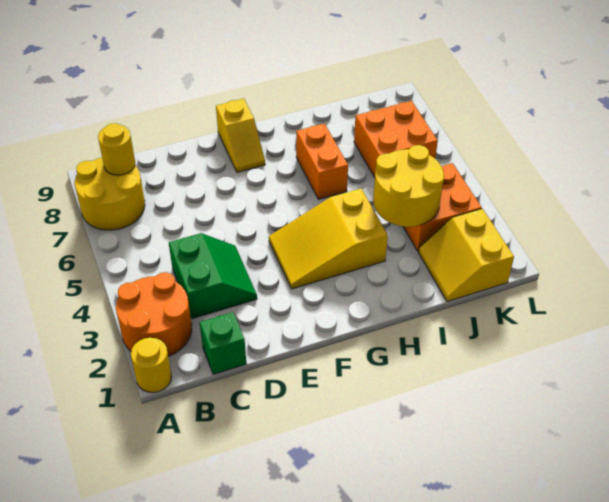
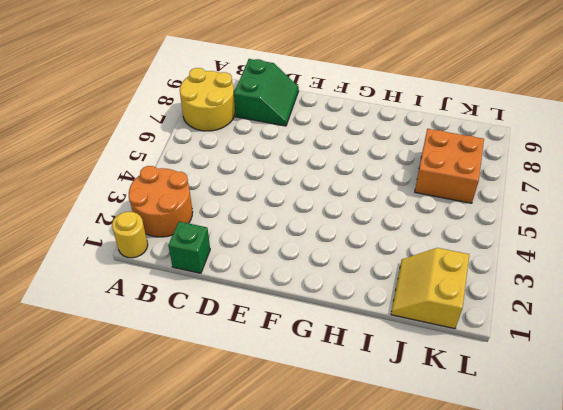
green slope C8:D9 level 1 top C -> green slope C3:D4 level 1 top C
none -> yellow slope F3:H4 level 1 top H
none -> yellow slope F8:F9 level 1 top 9
none -> orange brick H6:H7 level 1

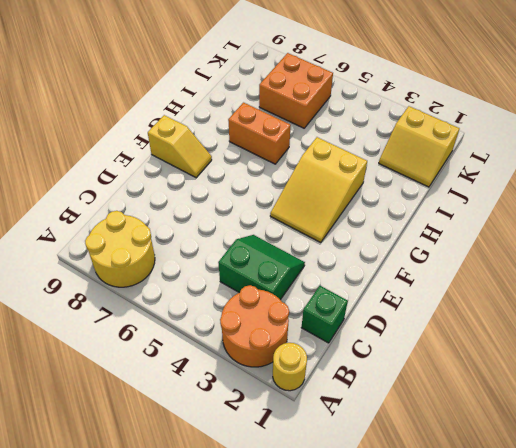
none -> orange brick J3:K4 level 1
none -> yellow round brick B8 level 2
none -> yellow round brick I3:J4 level 2

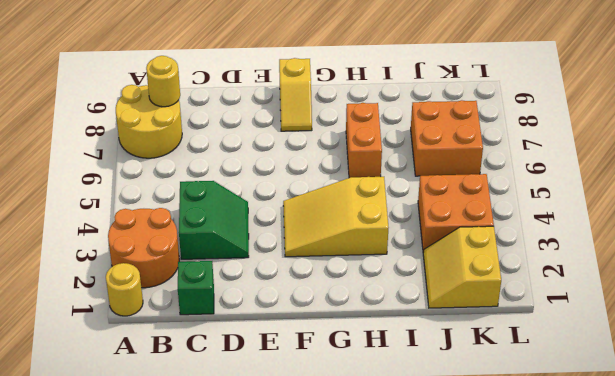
none -> yellow round brick I3:J4 level 2

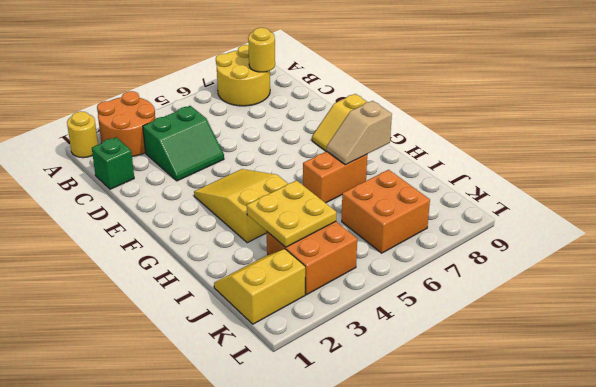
tan slope H7:H8 level 2 top 8 -> none
yellow plate I3:J4 level 2 -> yellow round brick I3:J4 level 2

